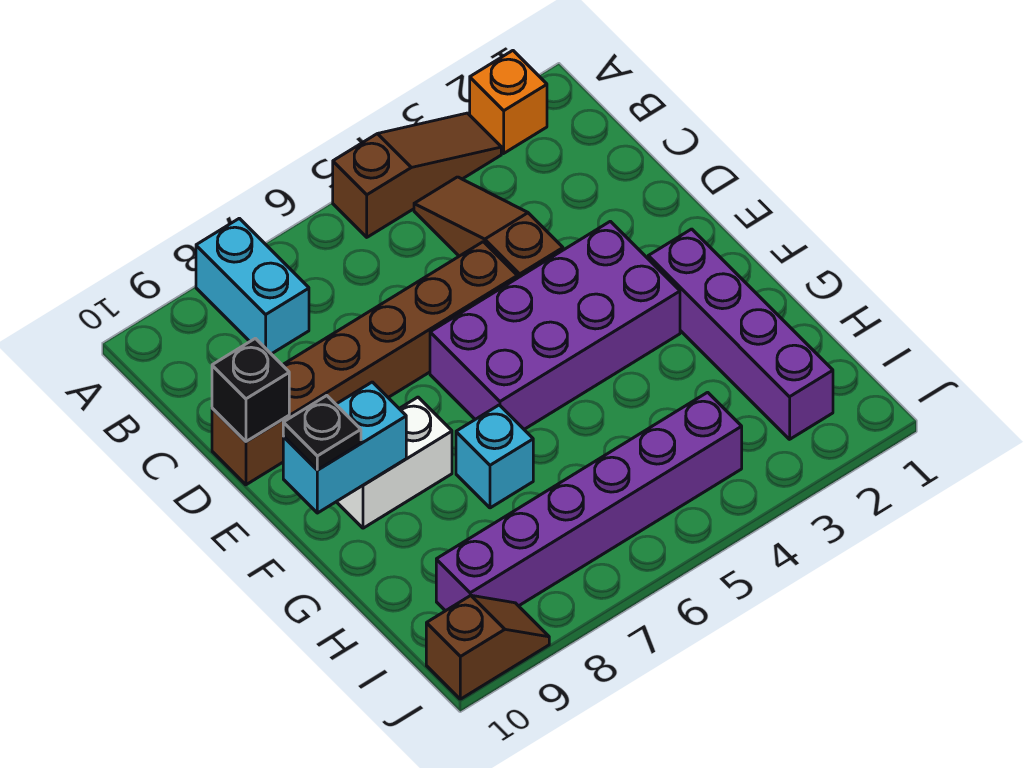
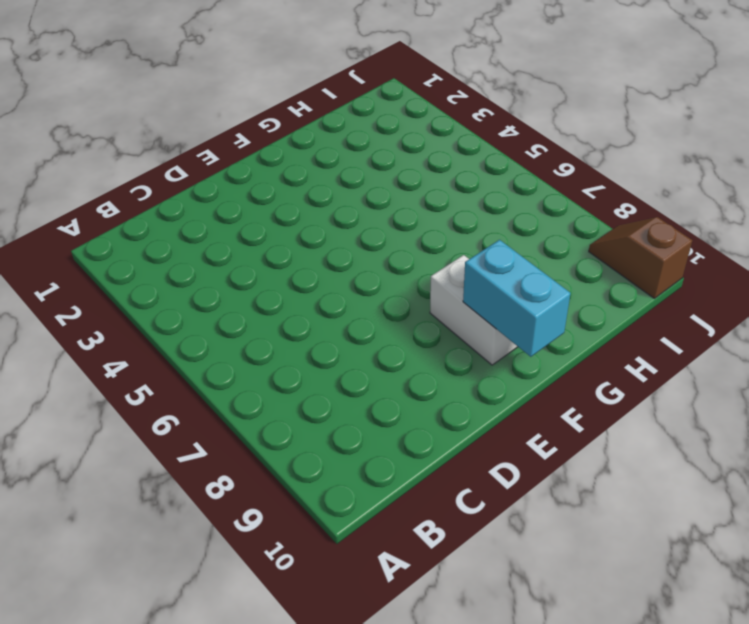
none -> orange brick A2 level 1
none -> brown slope A3:A5 level 1 top 5
none -> cyan brick A8:B8 level 1

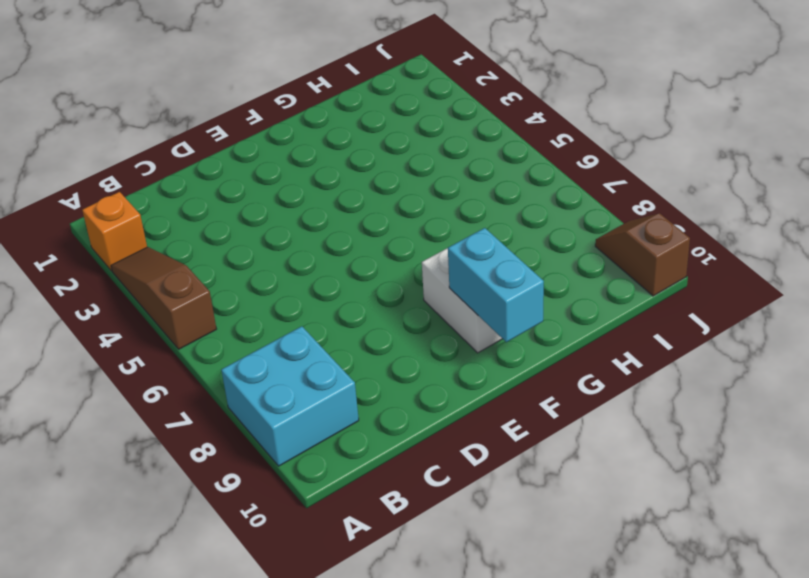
cyan brick A8:B9 level 1 -> cyan brick A8:B8 level 1
none -> brown slope B4:D4 level 1 top D
none -> brown brick D5:D10 level 1
none -> purple brick E3:F6 level 1

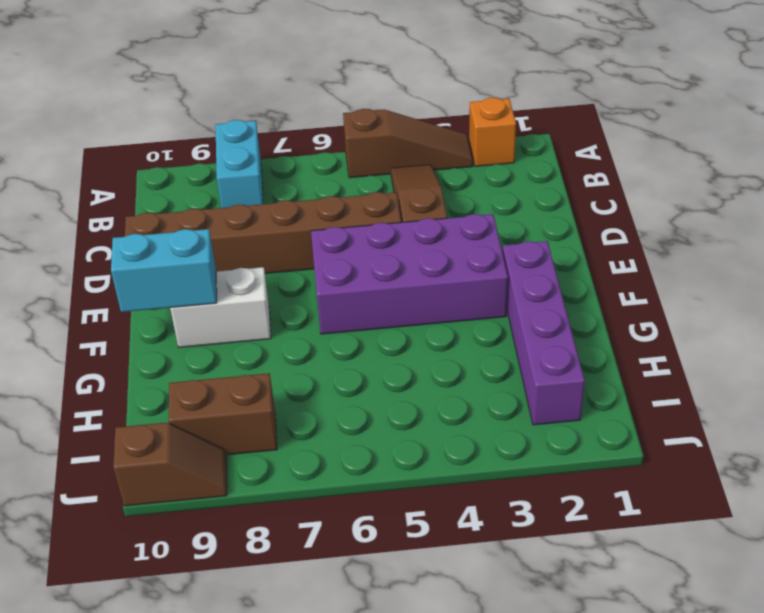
brown brick I8:I9 level 1 -> purple brick I4:I9 level 1
none -> cyan brick G7 level 1
none -> black brick D10 level 2
none -> black plate F10 level 3

